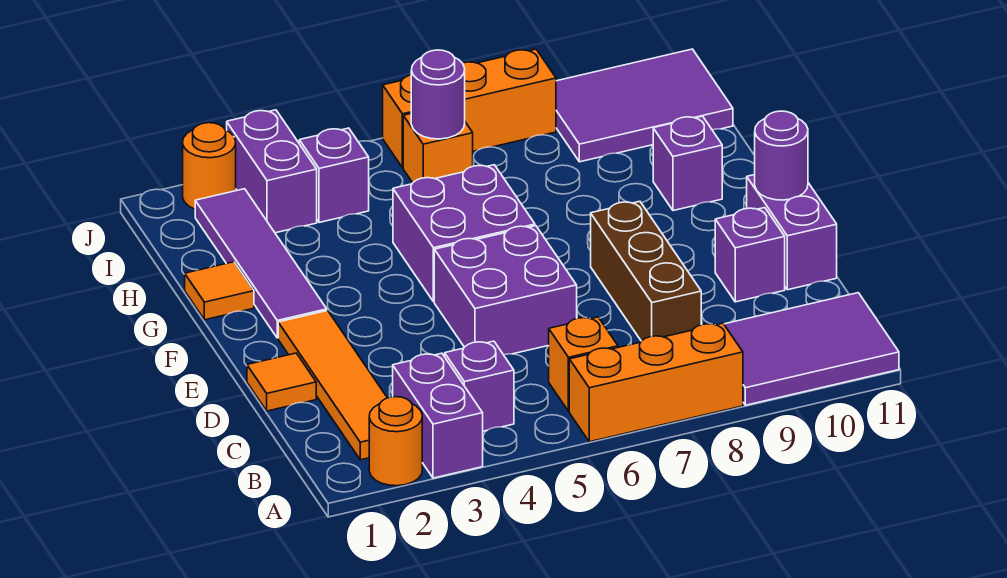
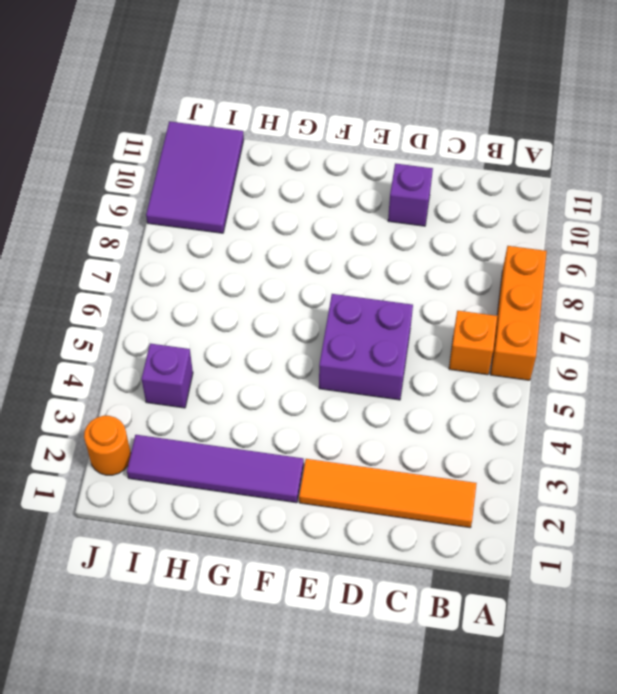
none -> orange round brick A2 level 1
none -> purple brick A3:B3 level 1
none -> purple tile A9:B11 level 1

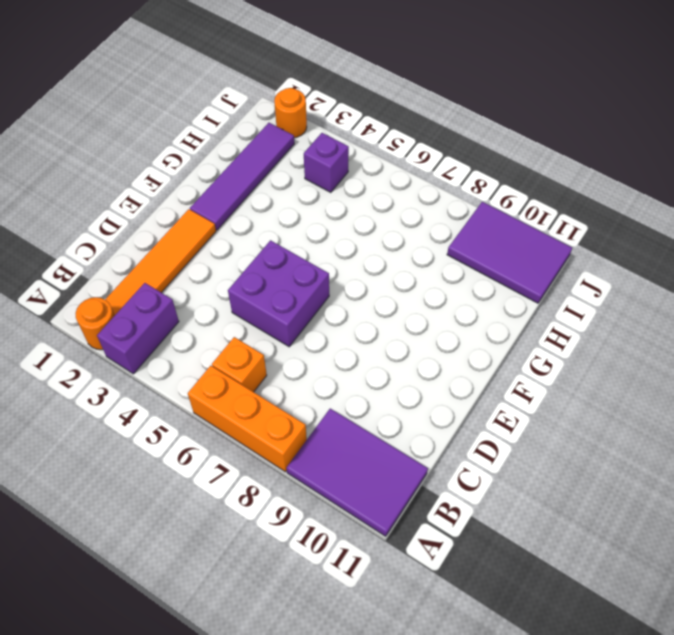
none -> purple brick B4 level 1
none -> brown brick C8:E8 level 1
none -> orange tile D1 level 1

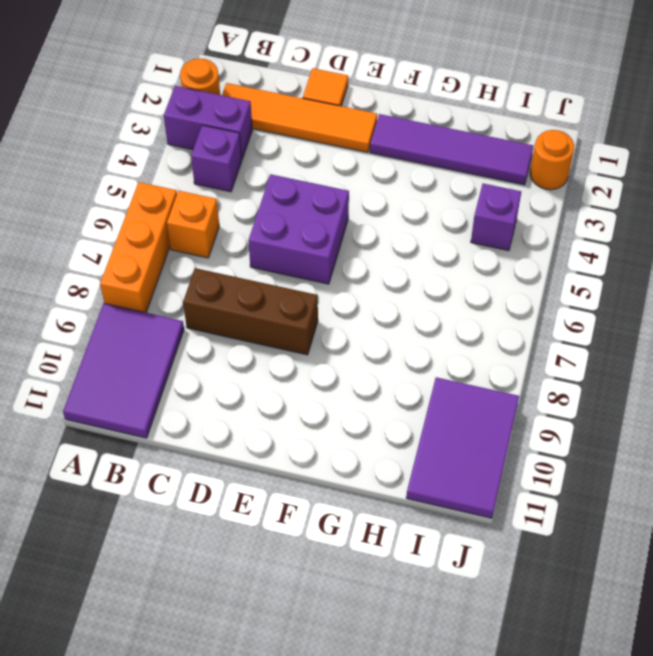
none -> purple brick D10 level 1
none -> purple brick D11:E11 level 1
none -> purple brick F5:G6 level 1

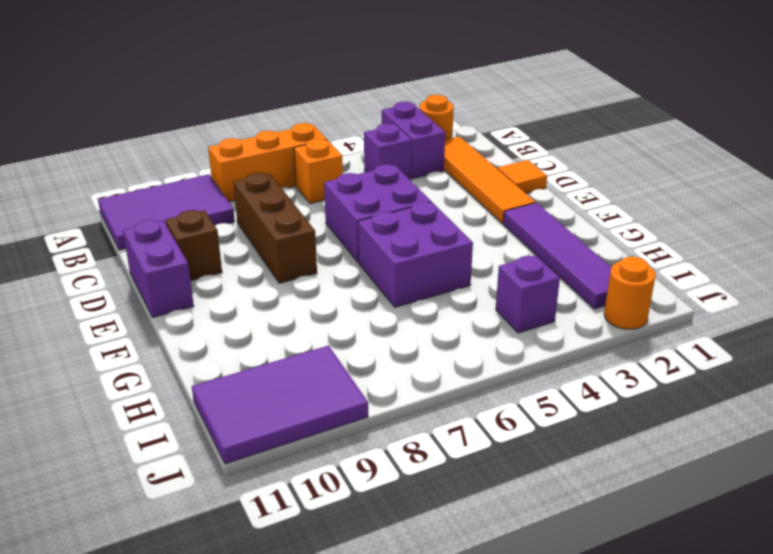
brown brick D10 level 1 -> purple brick D10 level 1
none -> orange tile G1 level 1
none -> purple brick G10 level 1
none -> purple brick I3:J3 level 1

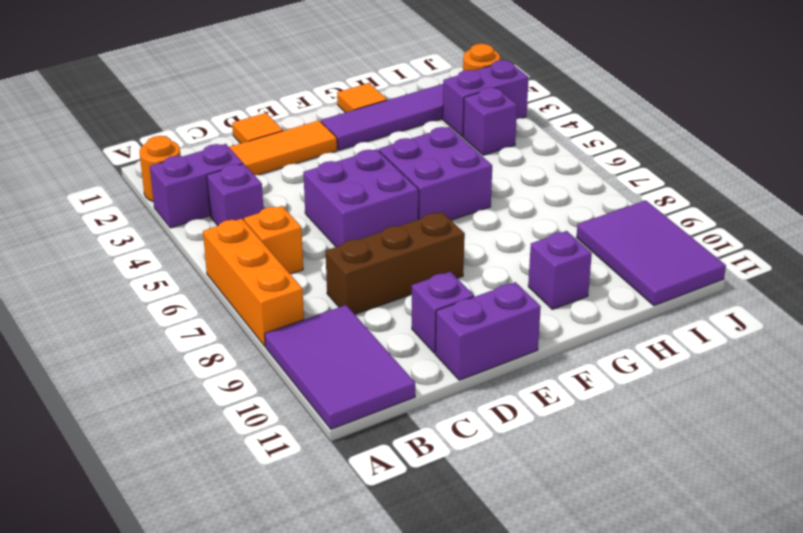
none -> orange brick I6 level 1
none -> orange brick J6:J8 level 1
none -> purple round brick E11 level 2

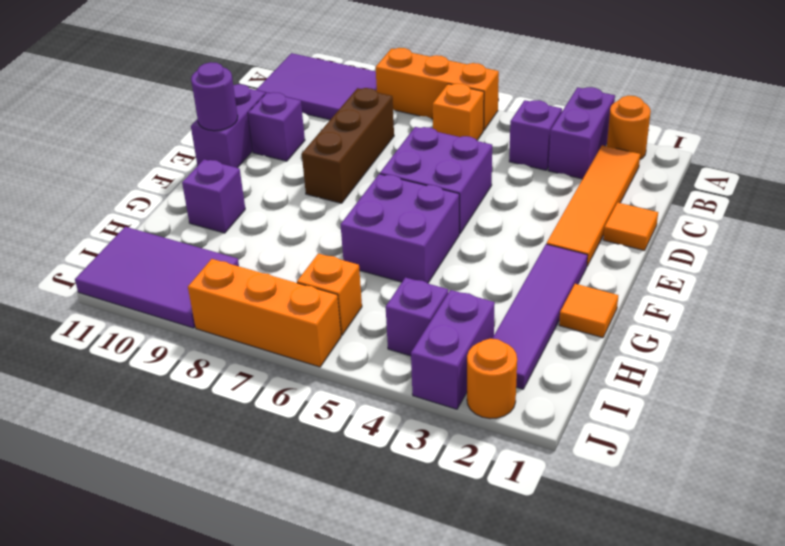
none -> purple round brick I6 level 2

